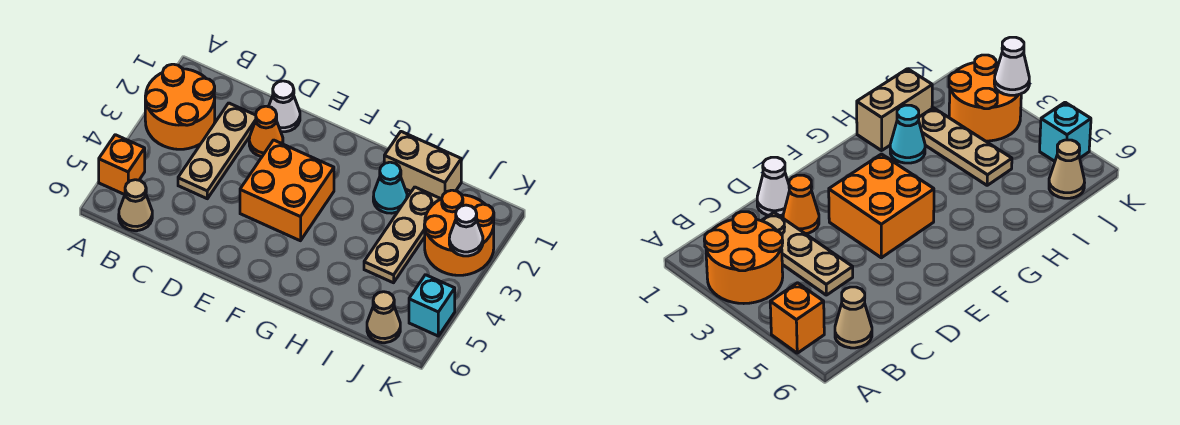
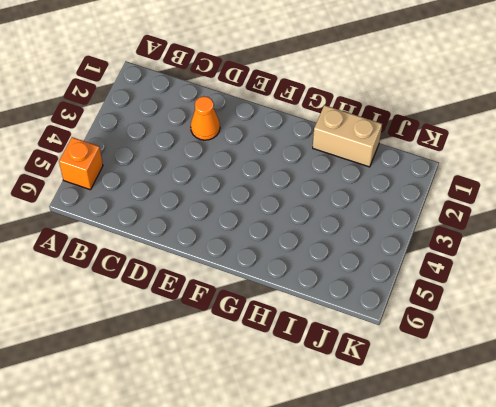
none -> orange round brick A2:B3 level 1
none -> tan cone B6 level 1
none -> tan plate C2:C4 level 1

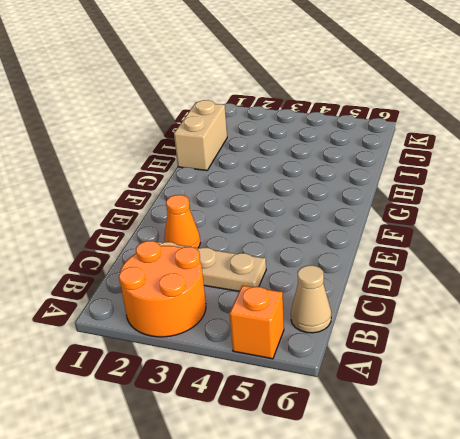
none -> white cone D1 level 1
none -> orange brick E3:F4 level 1
none -> cyan cone H2 level 1

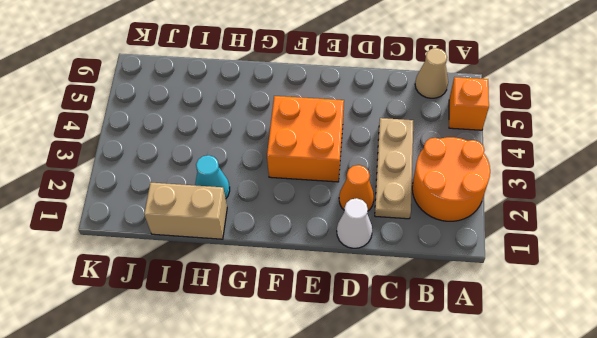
none -> tan plate I2:I4 level 1
none -> orange round brick J2:K3 level 1
none -> tan cone J6 level 1

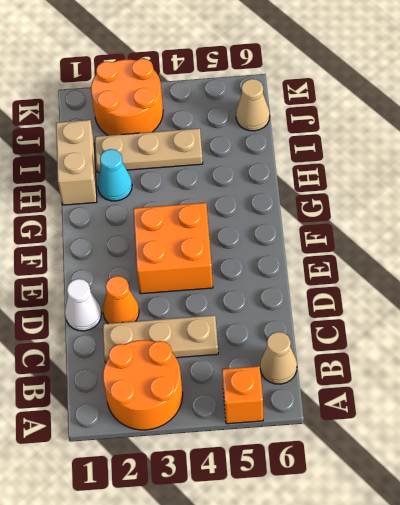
none -> cyan brick K5 level 1
none -> white cone K3 level 2

